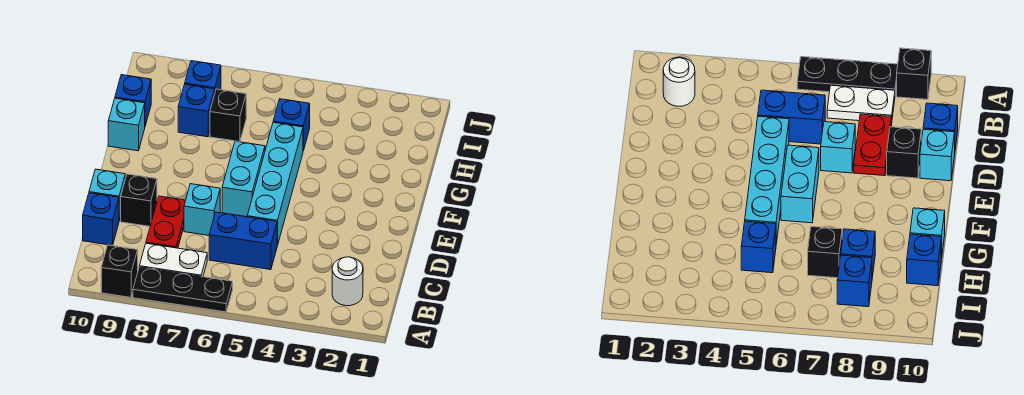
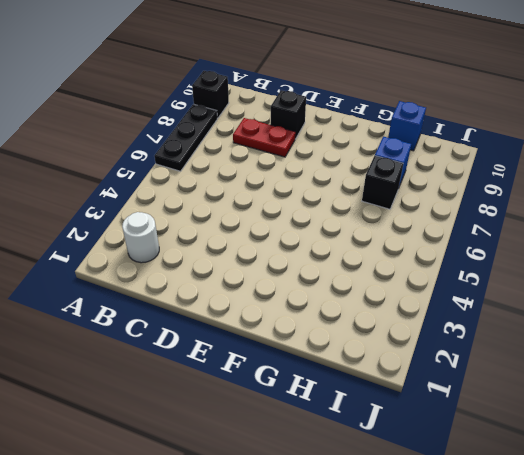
none -> white plate B7:B8 level 1
none -> blue brick C5:C6 level 1
none -> blue brick C10 level 1

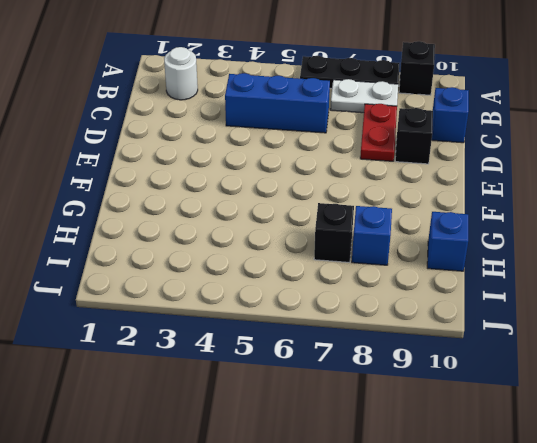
blue brick C4:C6 level 1 -> blue brick C5:C6 level 1
none -> cyan brick D5:G5 level 1
none -> cyan brick D7 level 1
none -> cyan brick D10 level 1

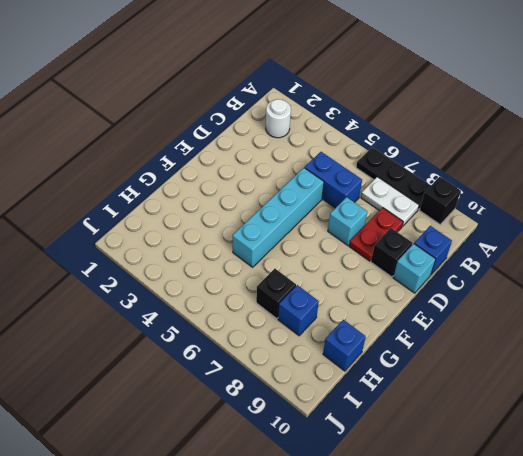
none -> cyan brick E6:F6 level 1
none -> cyan brick G10 level 1
none -> blue brick H5 level 1

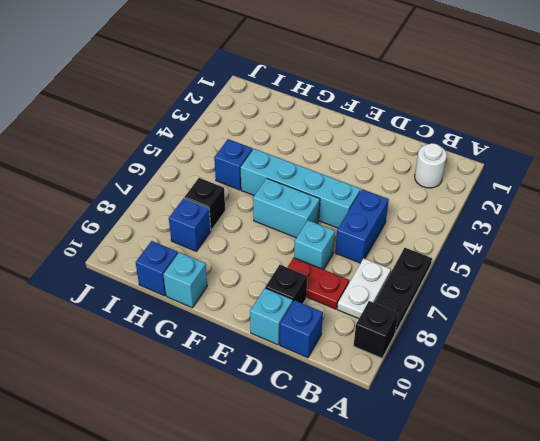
none -> blue brick I8 level 1

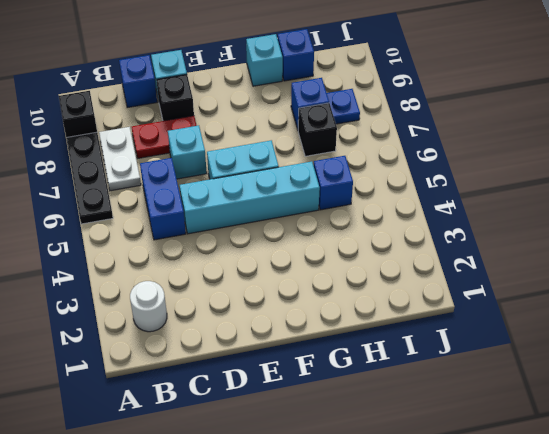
blue plate I8 level 1 -> blue brick I8 level 1

